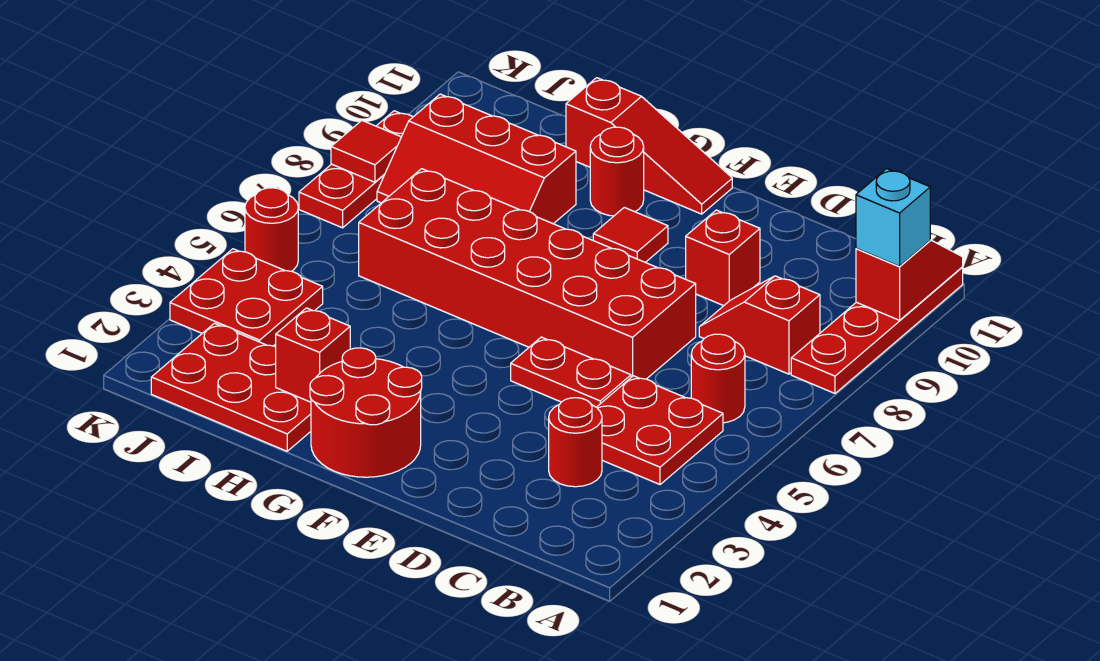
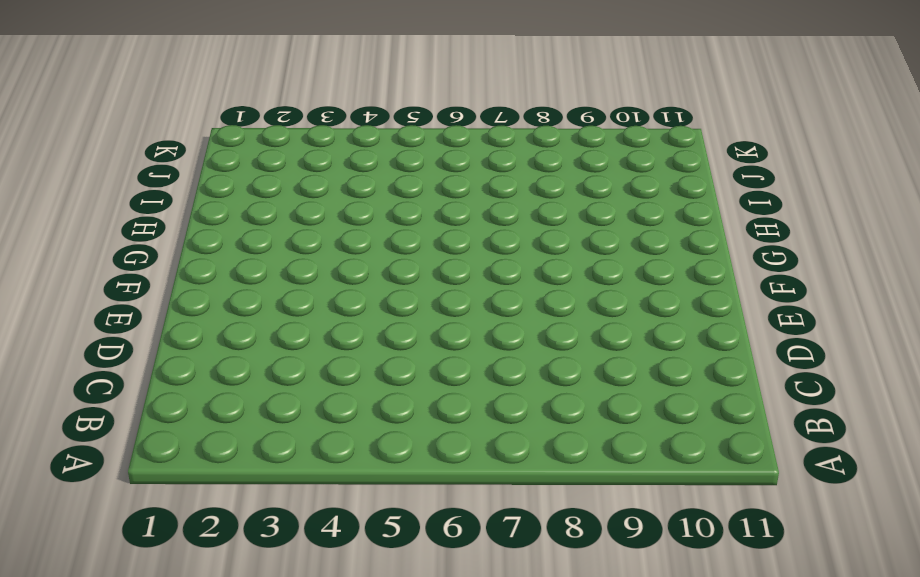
none -> red plate A8:A11 level 1
none -> red plate B4:C5 level 1
none -> red round brick B6 level 1

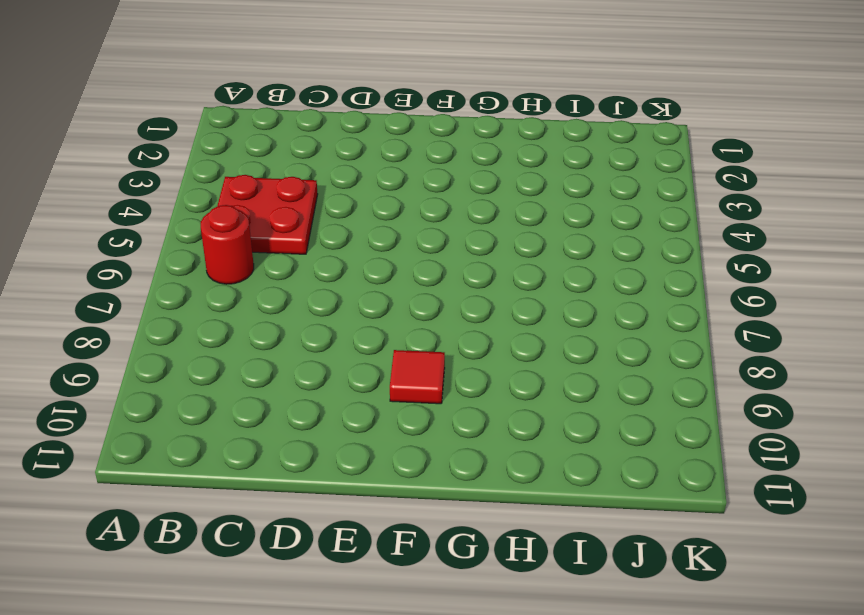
none -> red plate A8:A11 level 1
none -> red slope B8:C8 level 1 top B
none -> red round brick C3 level 1

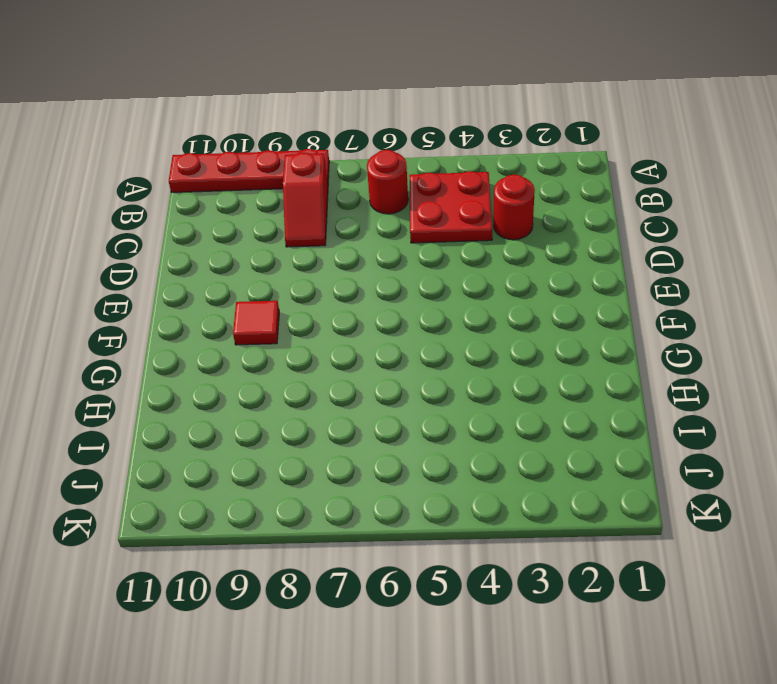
none -> red plate D5:E5 level 1
none -> red brick D6:I7 level 1
none -> red brick D9 level 1

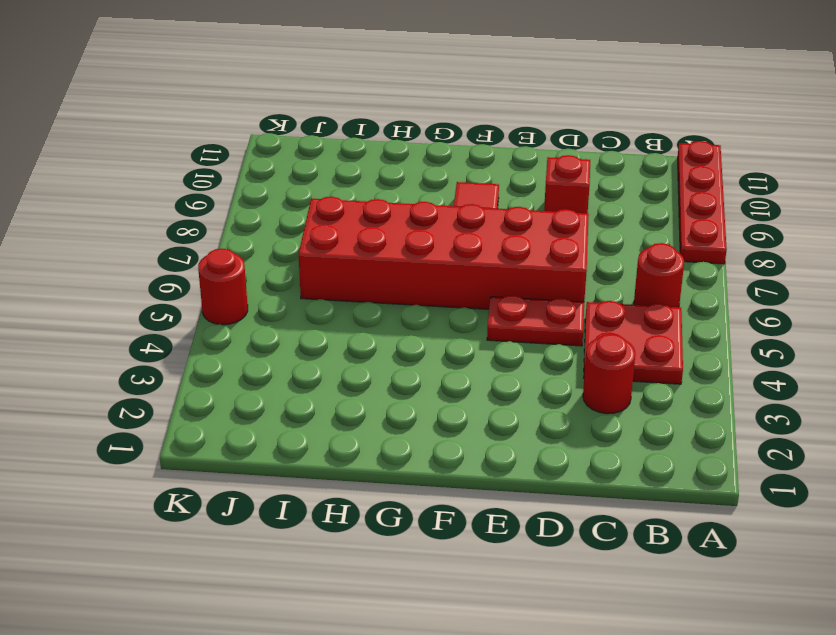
none -> red slope B8:C8 level 1 top B
none -> red round brick F1:G2 level 1
none -> red slope F11:H11 level 1 top H

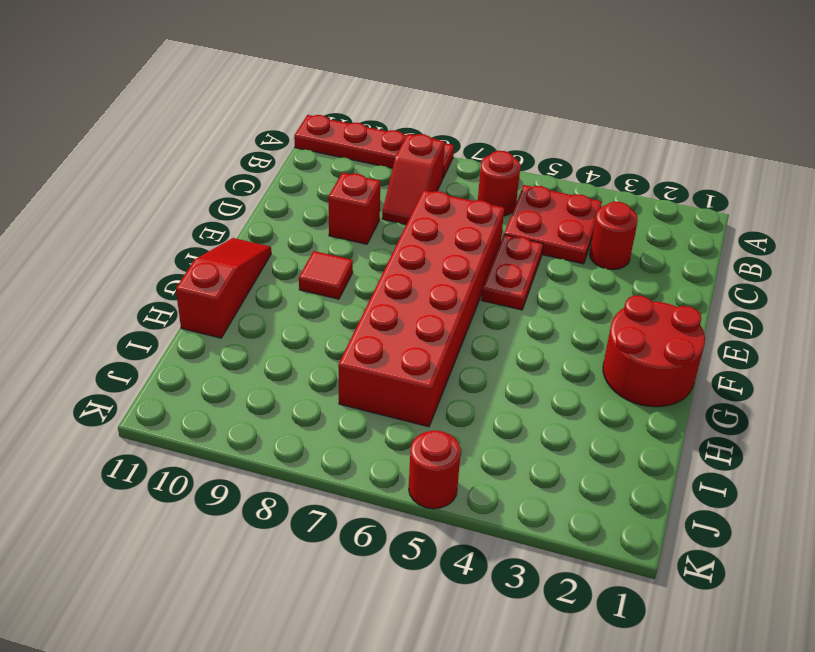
none -> red round brick G10 level 1
none -> red plate H1:J2 level 1
none -> red slope H8:J9 level 1 top 9

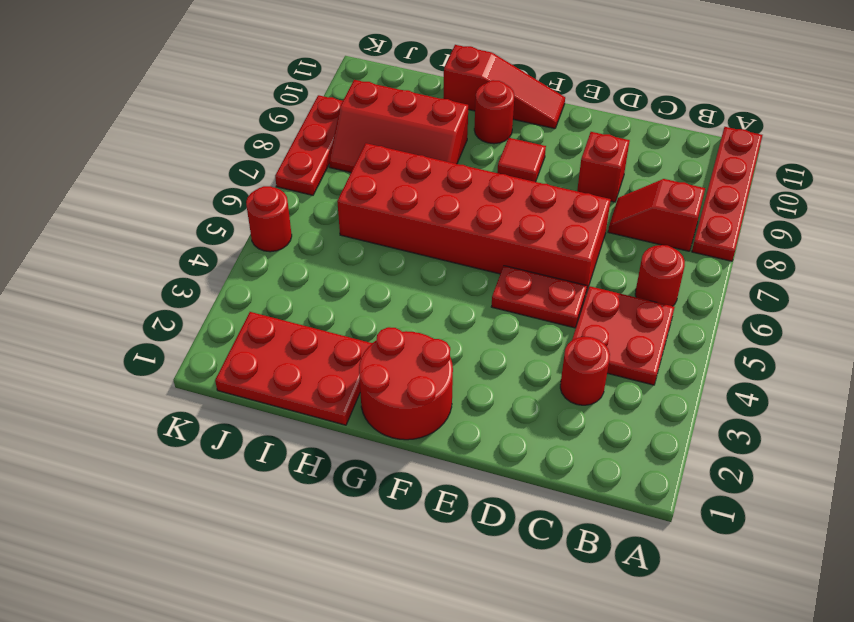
none -> red plate J3:K4 level 1
none -> red slope A10:A11 level 2 top 10
none -> red brick H2 level 2

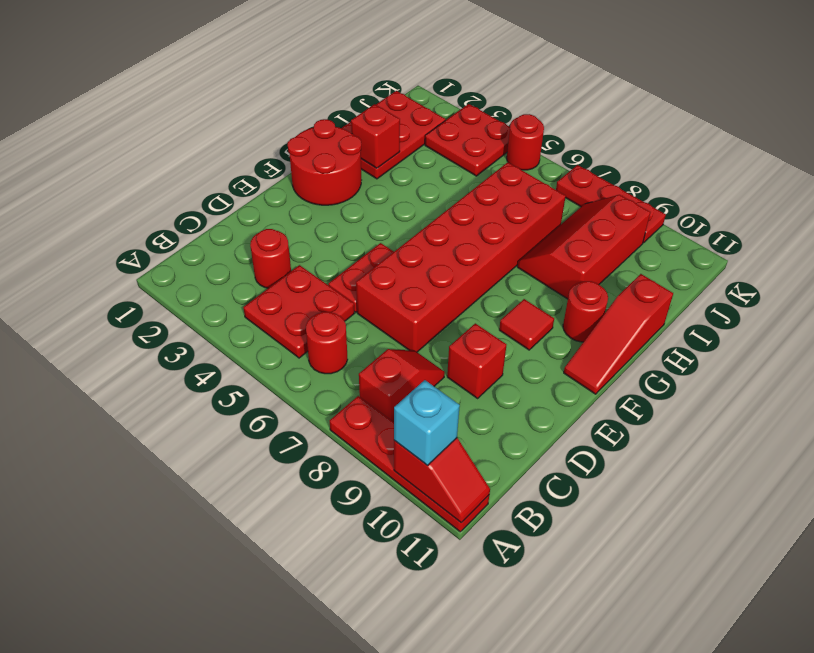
none -> red tile K8 level 2

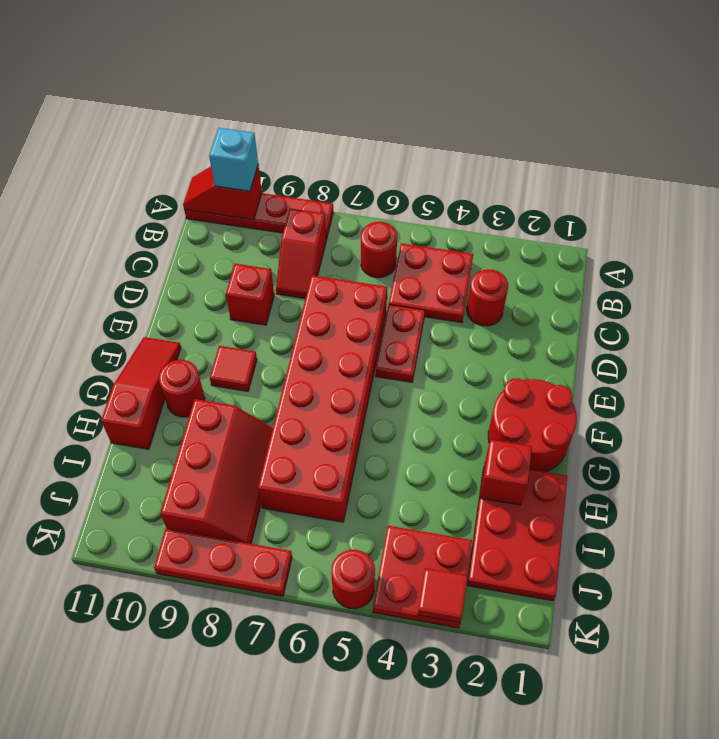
red tile K3 level 2 -> red tile K8 level 2

